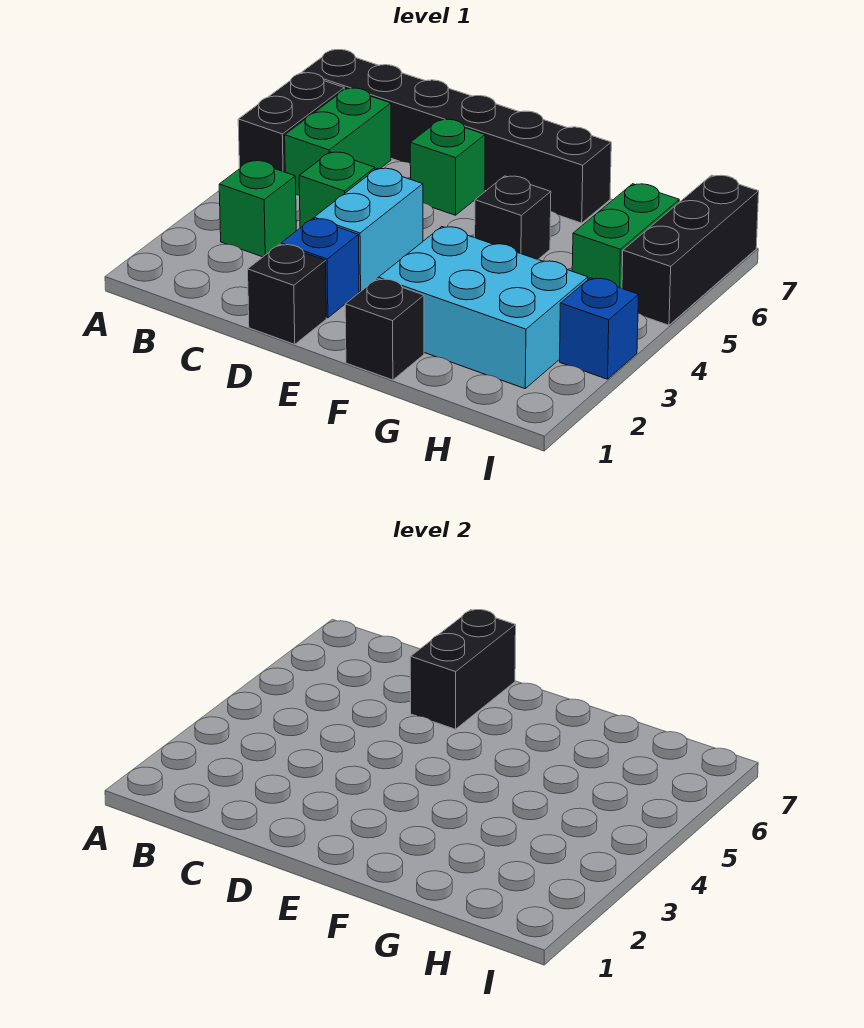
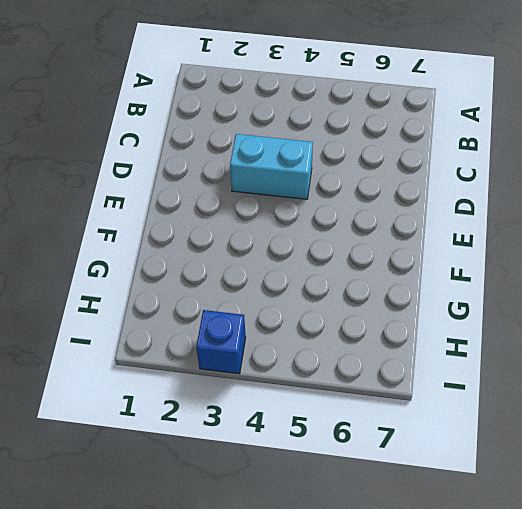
none -> black brick A5:A6 level 1
none -> black brick A7:F7 level 1
none -> green brick B3 level 1

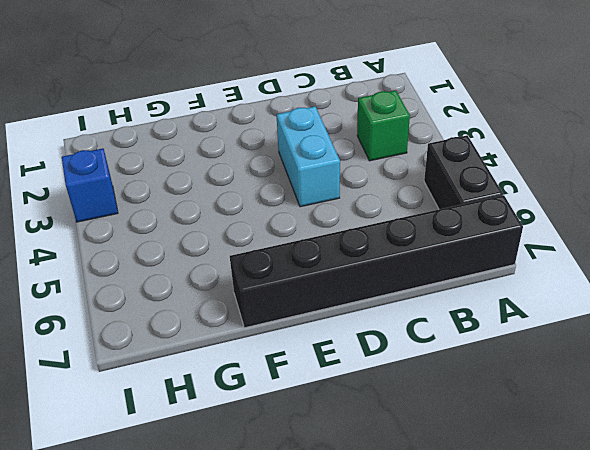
none -> green brick B5:B6 level 1
none -> green brick C4 level 1
none -> black brick D1 level 1

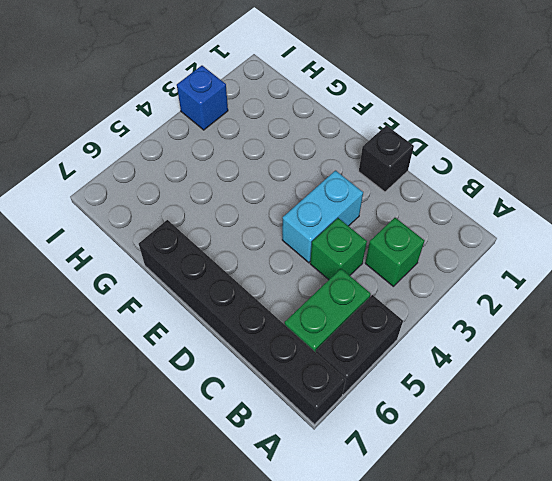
none -> blue brick D2 level 1
none -> green brick D6 level 1
none -> black brick F1 level 1

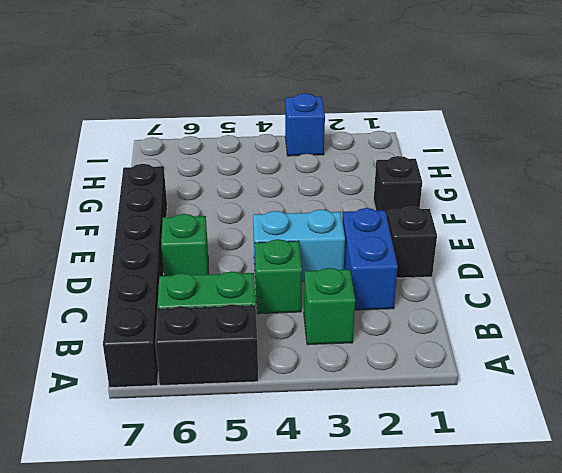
blue brick C2:D2 level 1 -> blue brick D2 level 1
none -> cyan brick F2:H3 level 1
none -> black brick F5 level 1
none -> green brick H5:H6 level 1

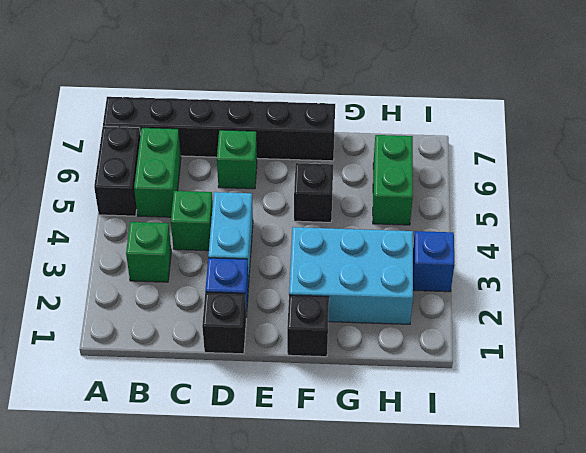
none -> black brick I5:I7 level 1
none -> black brick D6:D7 level 2

